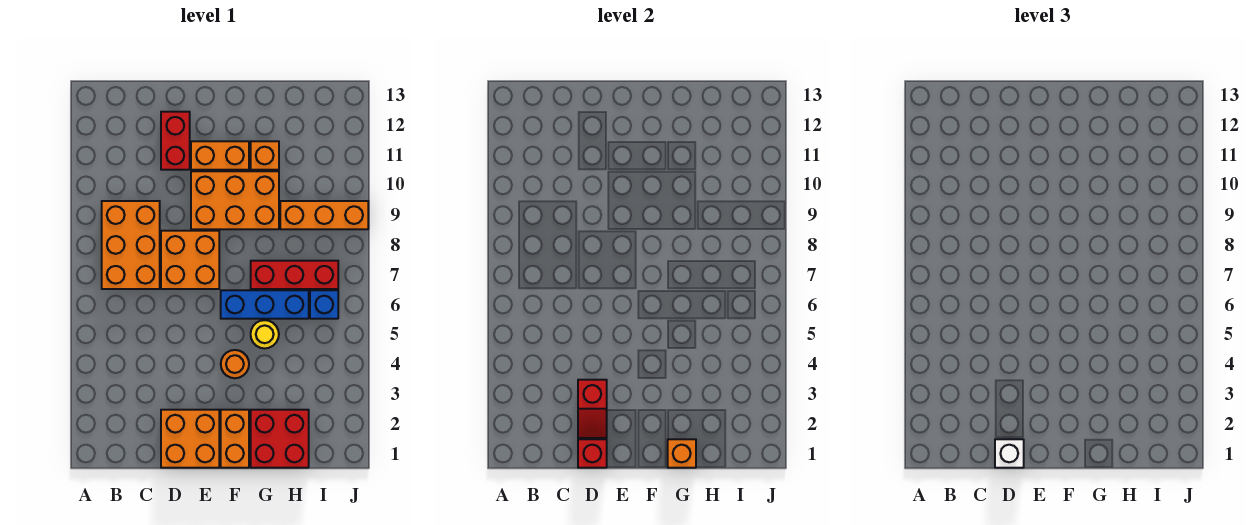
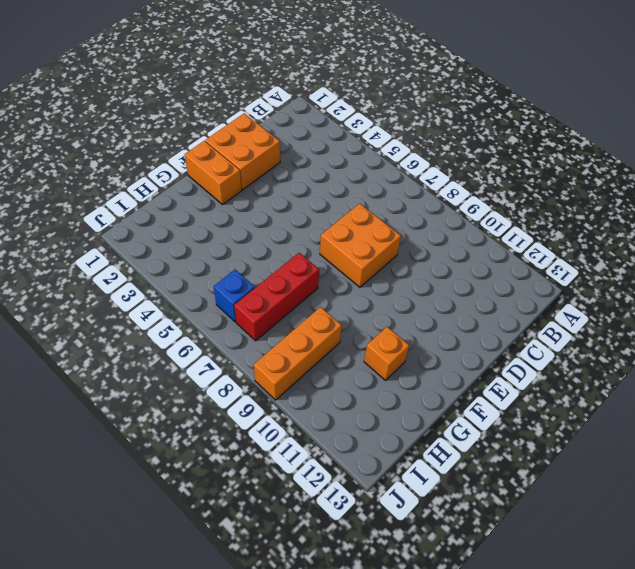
none -> orange brick B7:C9 level 1
none -> red brick D11:D12 level 1
none -> orange brick E9:G10 level 1

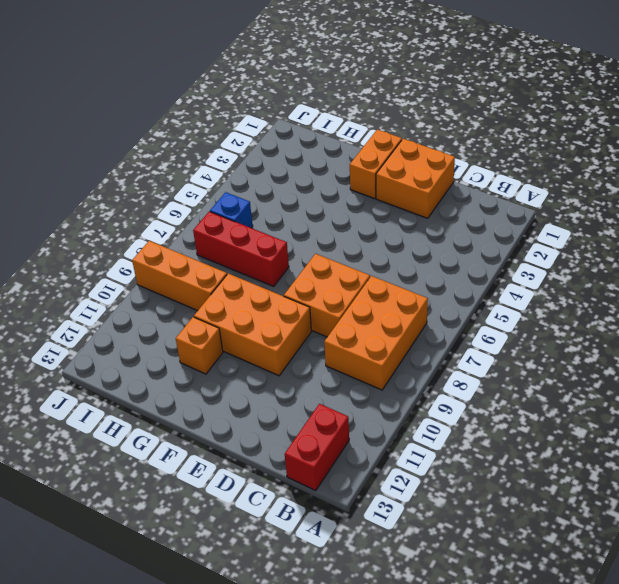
red brick B12:B13 level 1 -> red brick D11:D12 level 1
none -> orange brick E11:F11 level 1
none -> orange round brick F4 level 1
none -> blue brick F6:H6 level 1

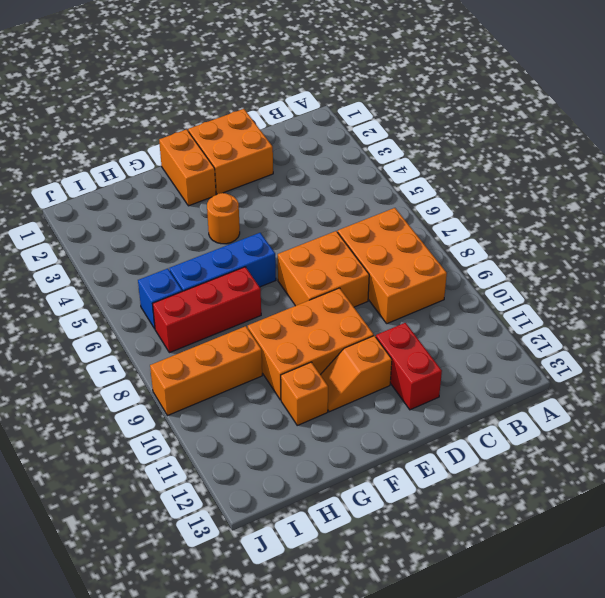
orange slope E11:F11 level 1 top E -> orange brick E11:F11 level 1
none -> red brick G1:H2 level 1
none -> yellow round brick G5 level 1
none -> red brick D1 level 2

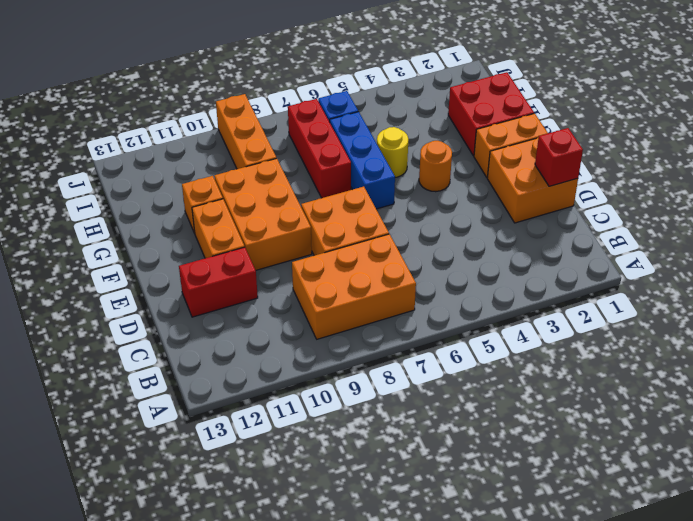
none -> red slope D2:D3 level 2 top 3
none -> orange brick G1 level 2
none -> white brick D1 level 3

